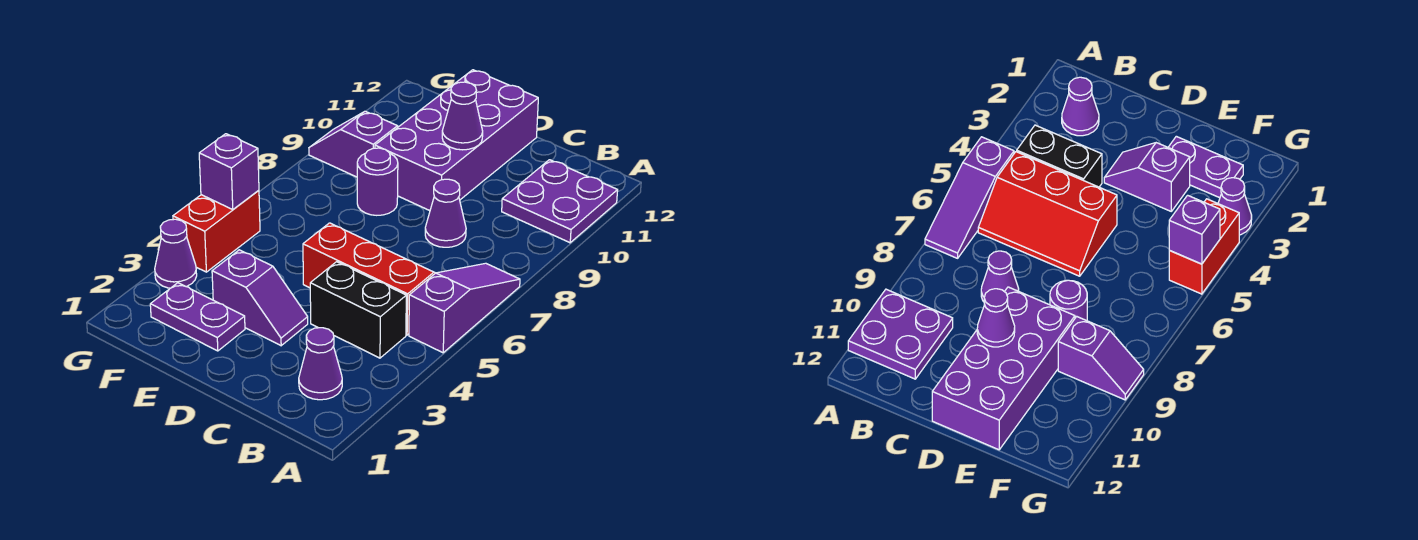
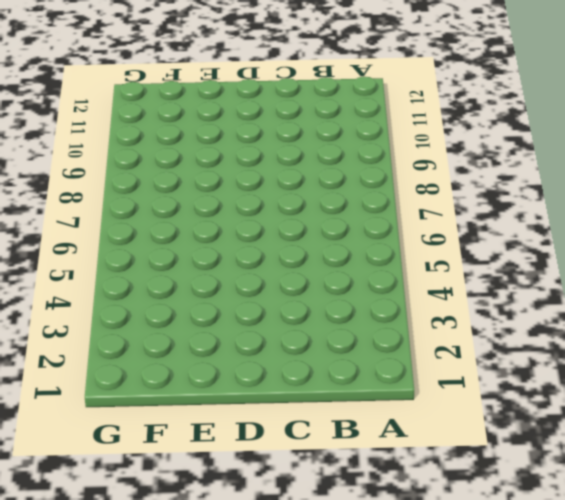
none -> purple slope A5:A7 level 1 top 5
none -> purple plate A10:B11 level 1
none -> purple cone B2 level 1

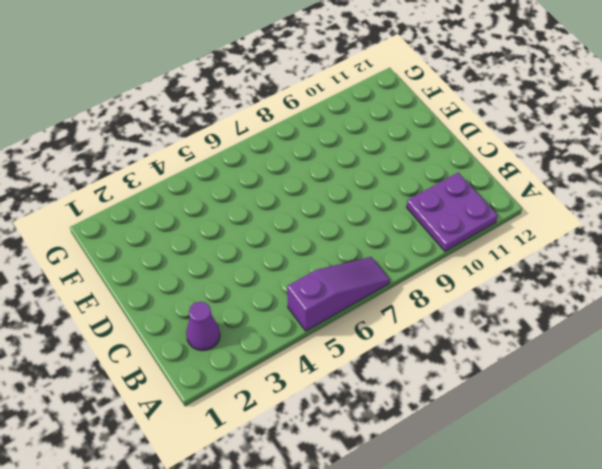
none -> black brick B4:C4 level 1
none -> red slope B5:D6 level 1 top 5
none -> purple cone C8 level 1

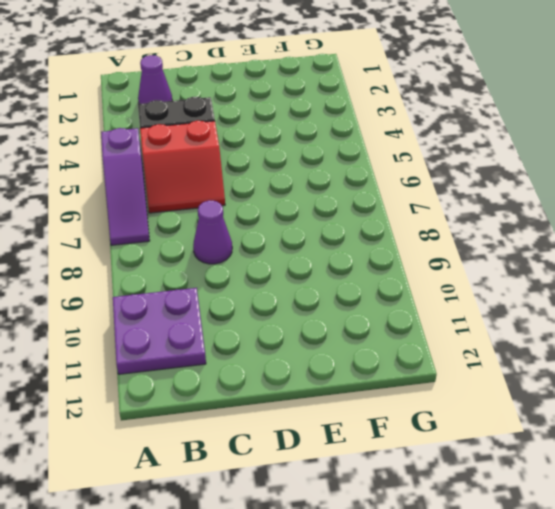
red slope B5:C6 level 1 top 5 -> red slope B5:D6 level 1 top 5
none -> purple slope D3:E3 level 1 top E
none -> purple brick D9:E12 level 1
none -> purple plate E2:F2 level 1

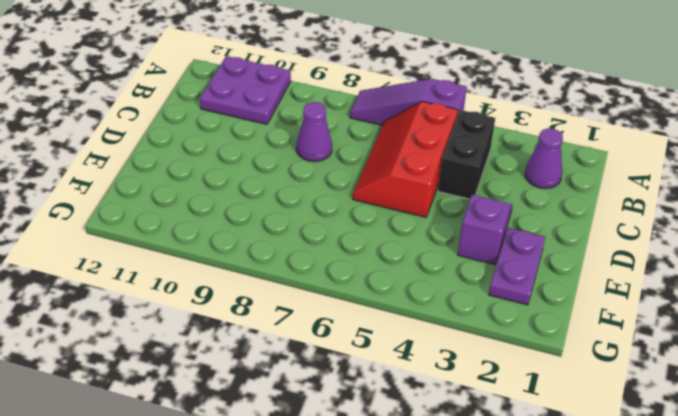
none -> purple brick D9:E12 level 1
none -> purple round brick E8 level 1
none -> purple slope F9:G9 level 1 top F

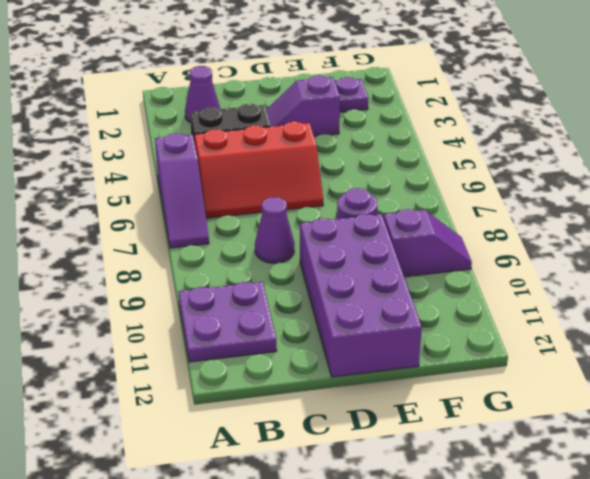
none -> purple cone G3 level 1
none -> red brick G4:G5 level 1
none -> purple cone D10 level 2

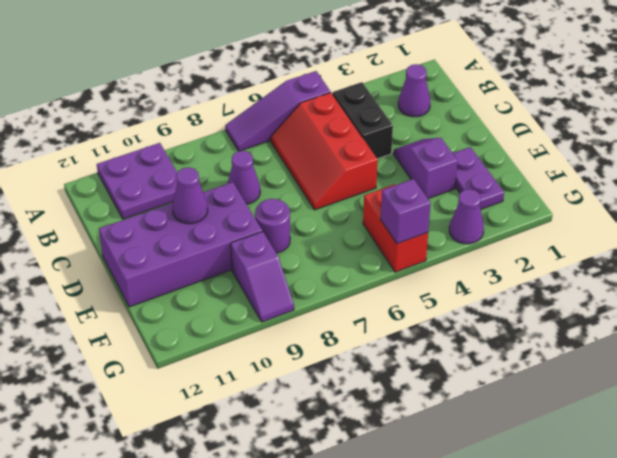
red brick F5:G5 level 1 -> red brick G4:G5 level 1

